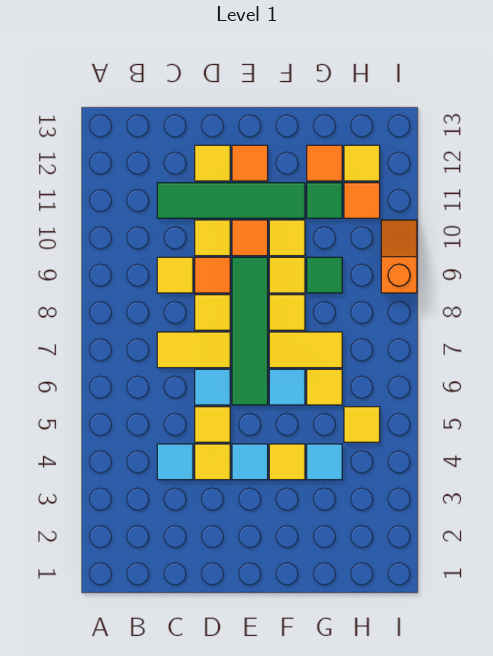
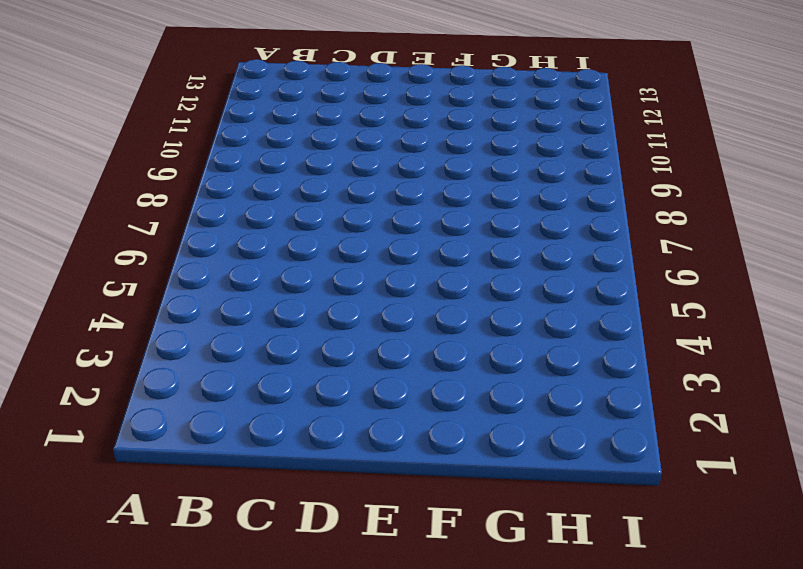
none -> cyan tile C4 level 1
none -> yellow tile C7:D7 level 1
none -> yellow tile C9 level 1
none -> green tile C11:F11 level 1

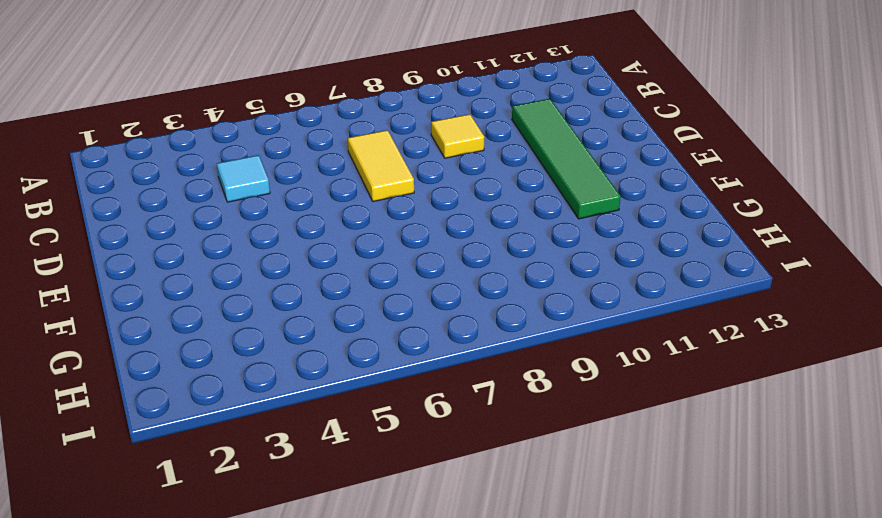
none -> yellow tile D4 level 1
none -> yellow tile D5 level 1
none -> cyan tile D6 level 1
none -> yellow tile D8 level 1

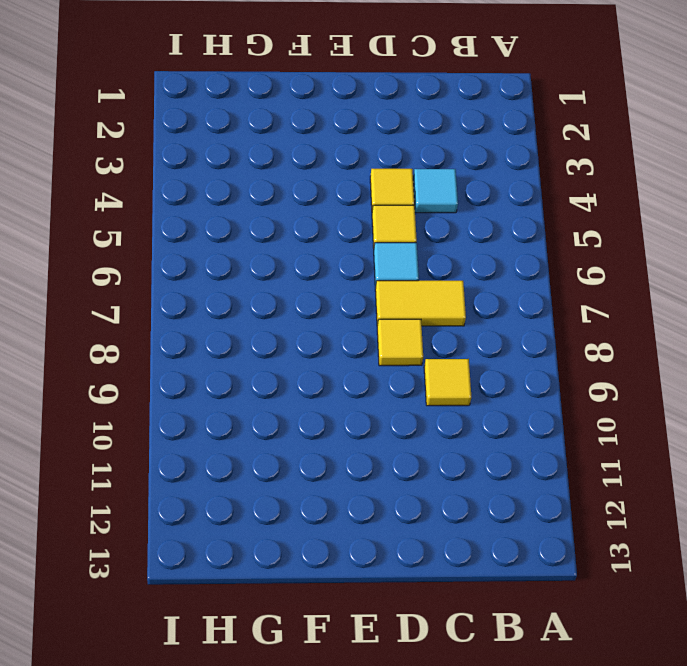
none -> green tile C11:F11 level 1
none -> orange tile D9 level 1
none -> yellow tile D10 level 1
none -> yellow tile D12 level 1

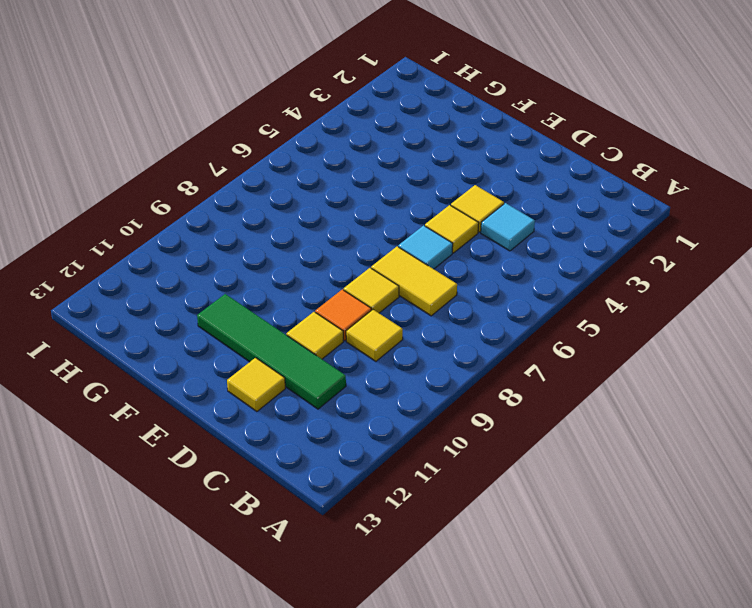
none -> cyan tile E4 level 1
none -> green tile E6:E9 level 1
none -> orange tile E10 level 1
none -> orange tile E12 level 1

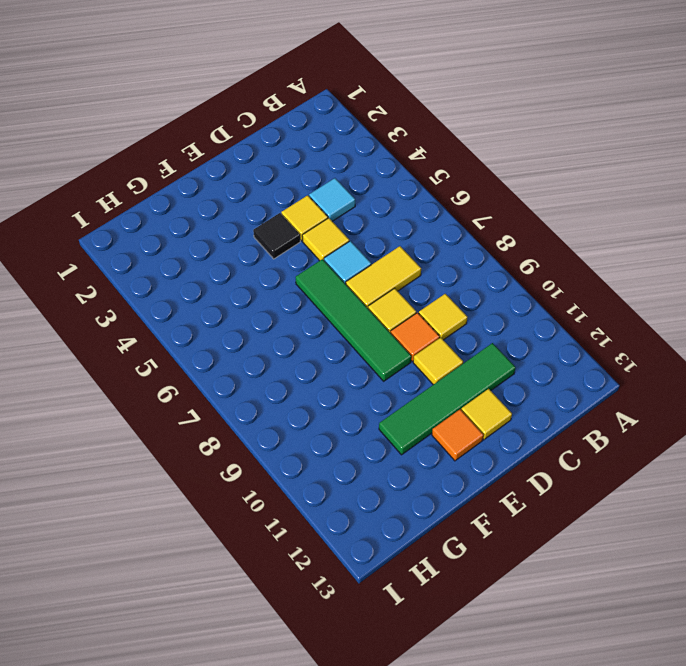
black tile E4 level 1 -> cyan tile E4 level 1
none -> orange tile E10 level 1
none -> yellow tile F4 level 1
none -> cyan tile F6 level 1
none -> yellow tile F7:G7 level 1

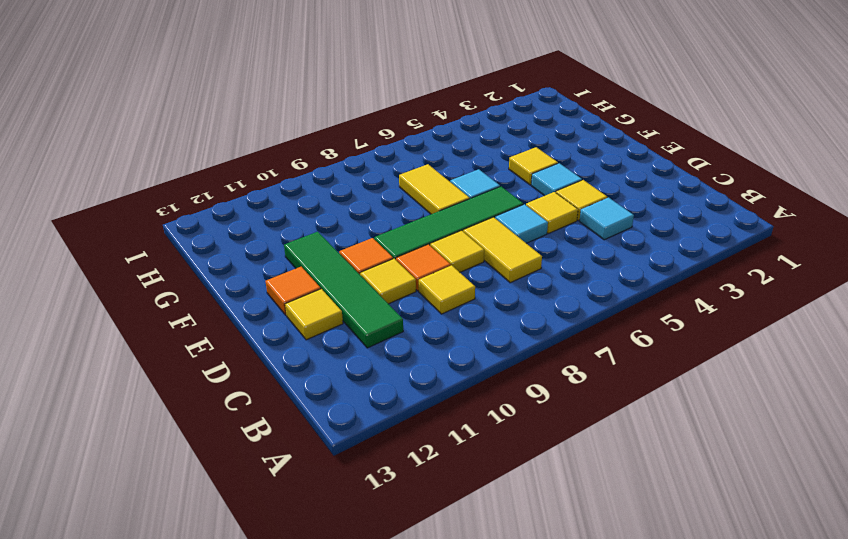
none -> yellow tile F8 level 1
none -> yellow tile F9 level 1
none -> yellow tile F10 level 1
none -> cyan tile G4 level 1

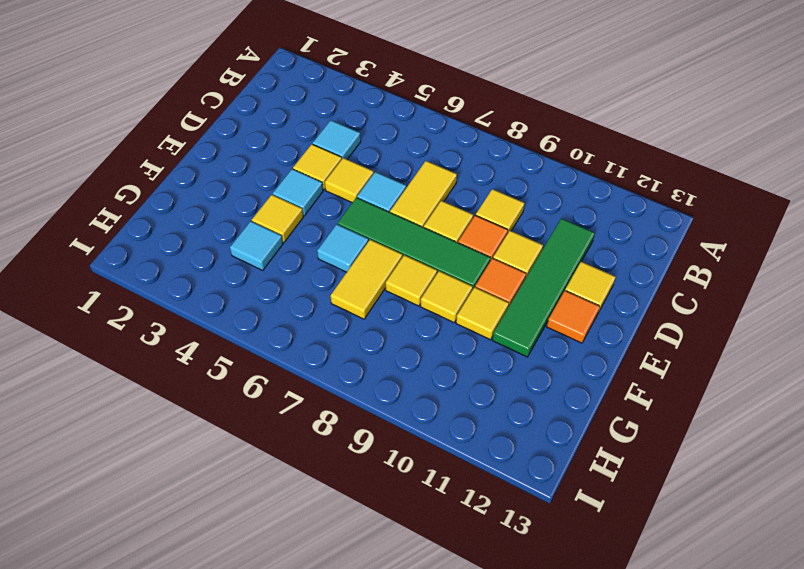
none -> yellow tile G6 level 1
none -> green tile G9 level 1
none -> green tile G11 level 1
none -> orange tile G12 level 1

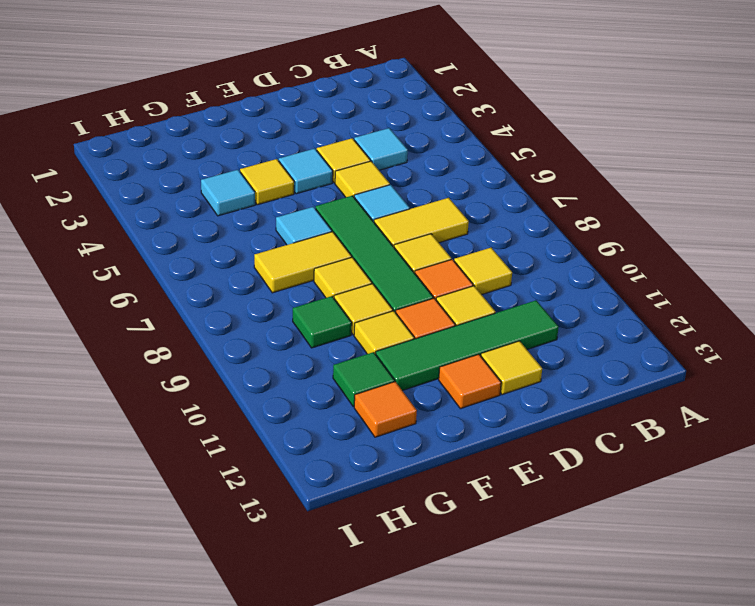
none -> yellow tile G6 level 1
none -> yellow tile H5 level 1
none -> orange tile H11 level 1
none -> yellow tile H12 level 1

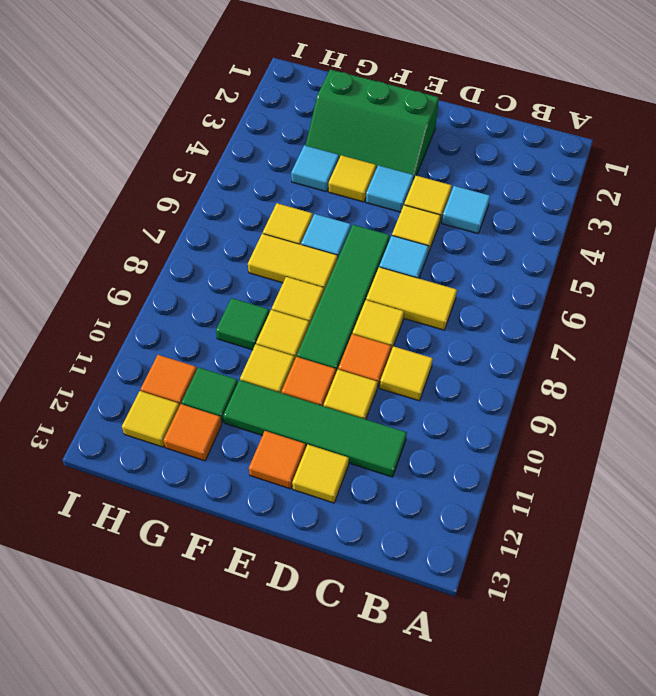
green slope E2:G3 level 1 top 2 -> none
none -> yellow tile H5 level 1
none -> orange slope I9:I10 level 1 top 9

